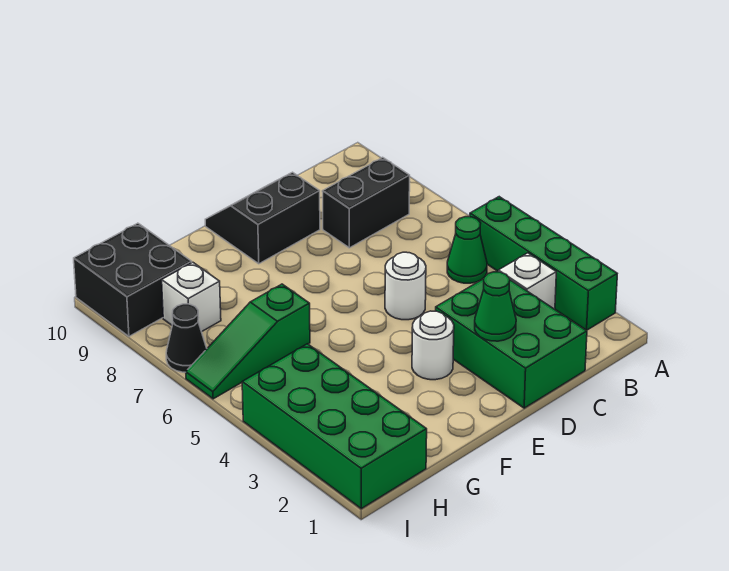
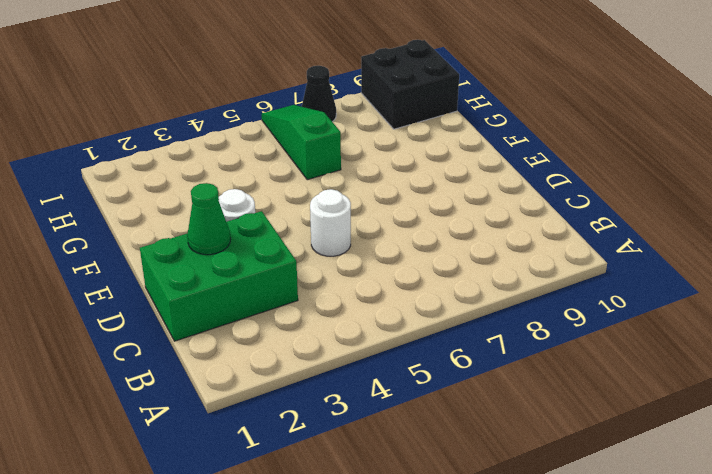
none -> green brick A2:A5 level 1
none -> white brick B3 level 1
none -> green cone B5 level 1

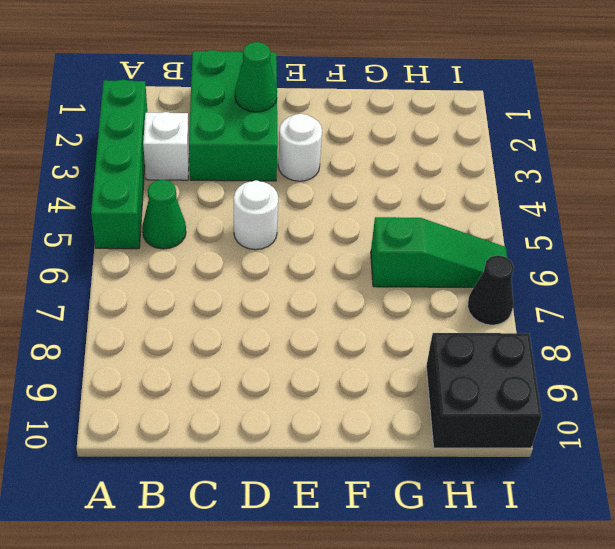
none -> black brick B8:C8 level 1
none -> black slope D9:E10 level 1 top 9
none -> green brick H1:I4 level 1

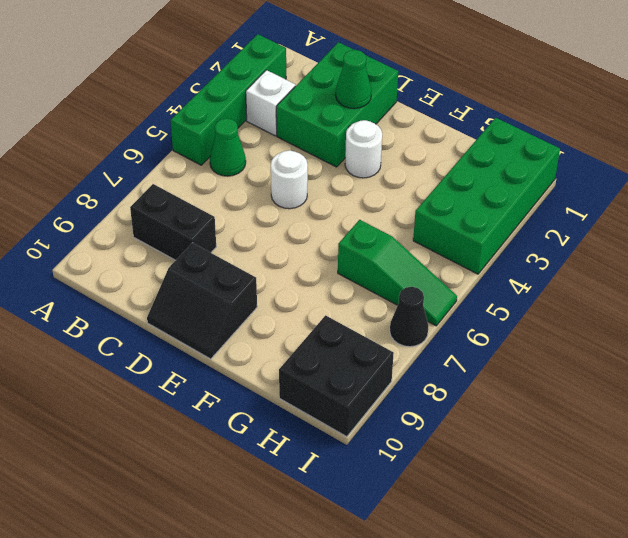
none -> white brick H8 level 1

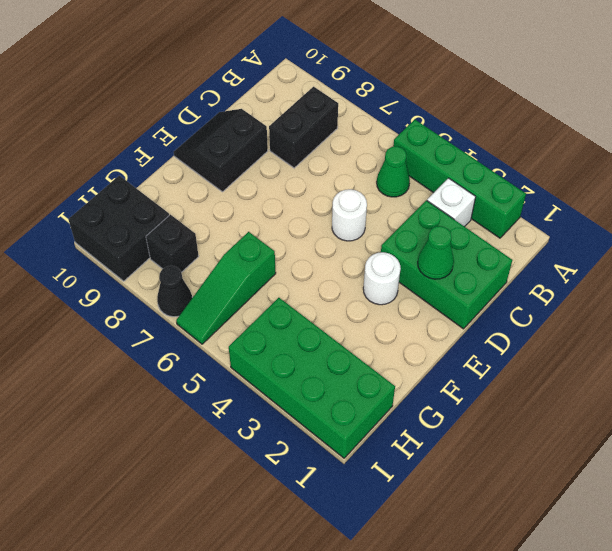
black brick H8 level 1 -> white brick H8 level 1

